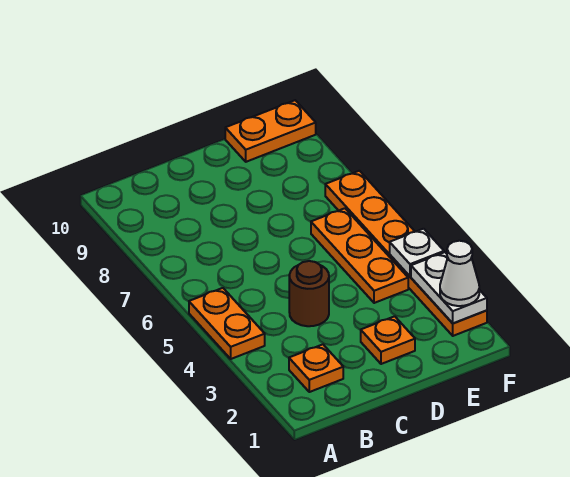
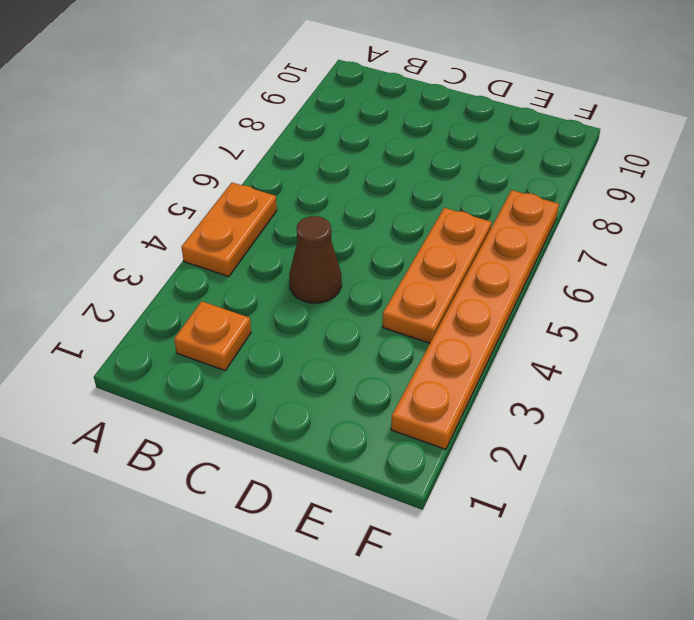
brown cone C4 level 1 -> brown round brick C4 level 1
none -> orange plate D2 level 1
none -> orange plate E10:F10 level 1

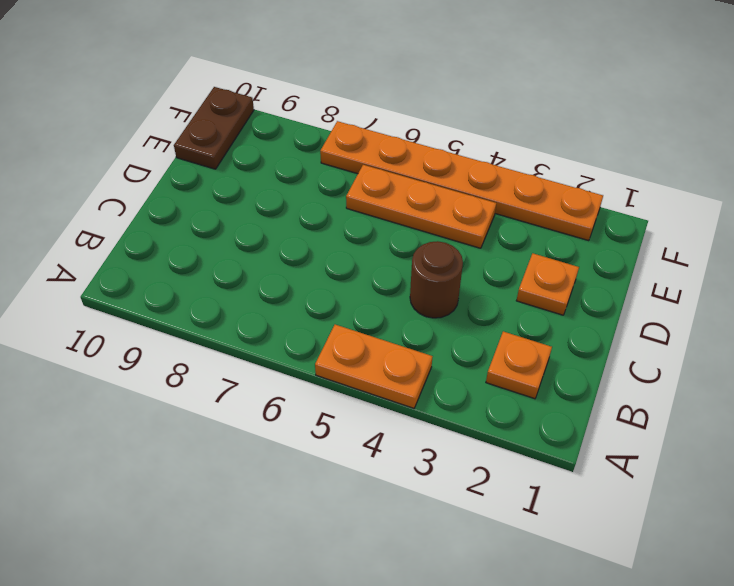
brown plate E10:F10 level 1 -> orange plate E10:F10 level 1
none -> white plate F2:F3 level 2
none -> white plate F4 level 2

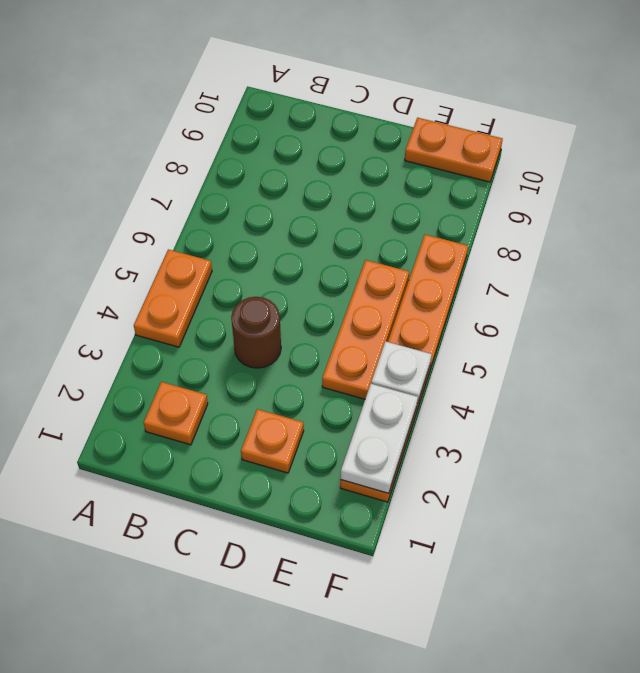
none -> white cone F2 level 3

